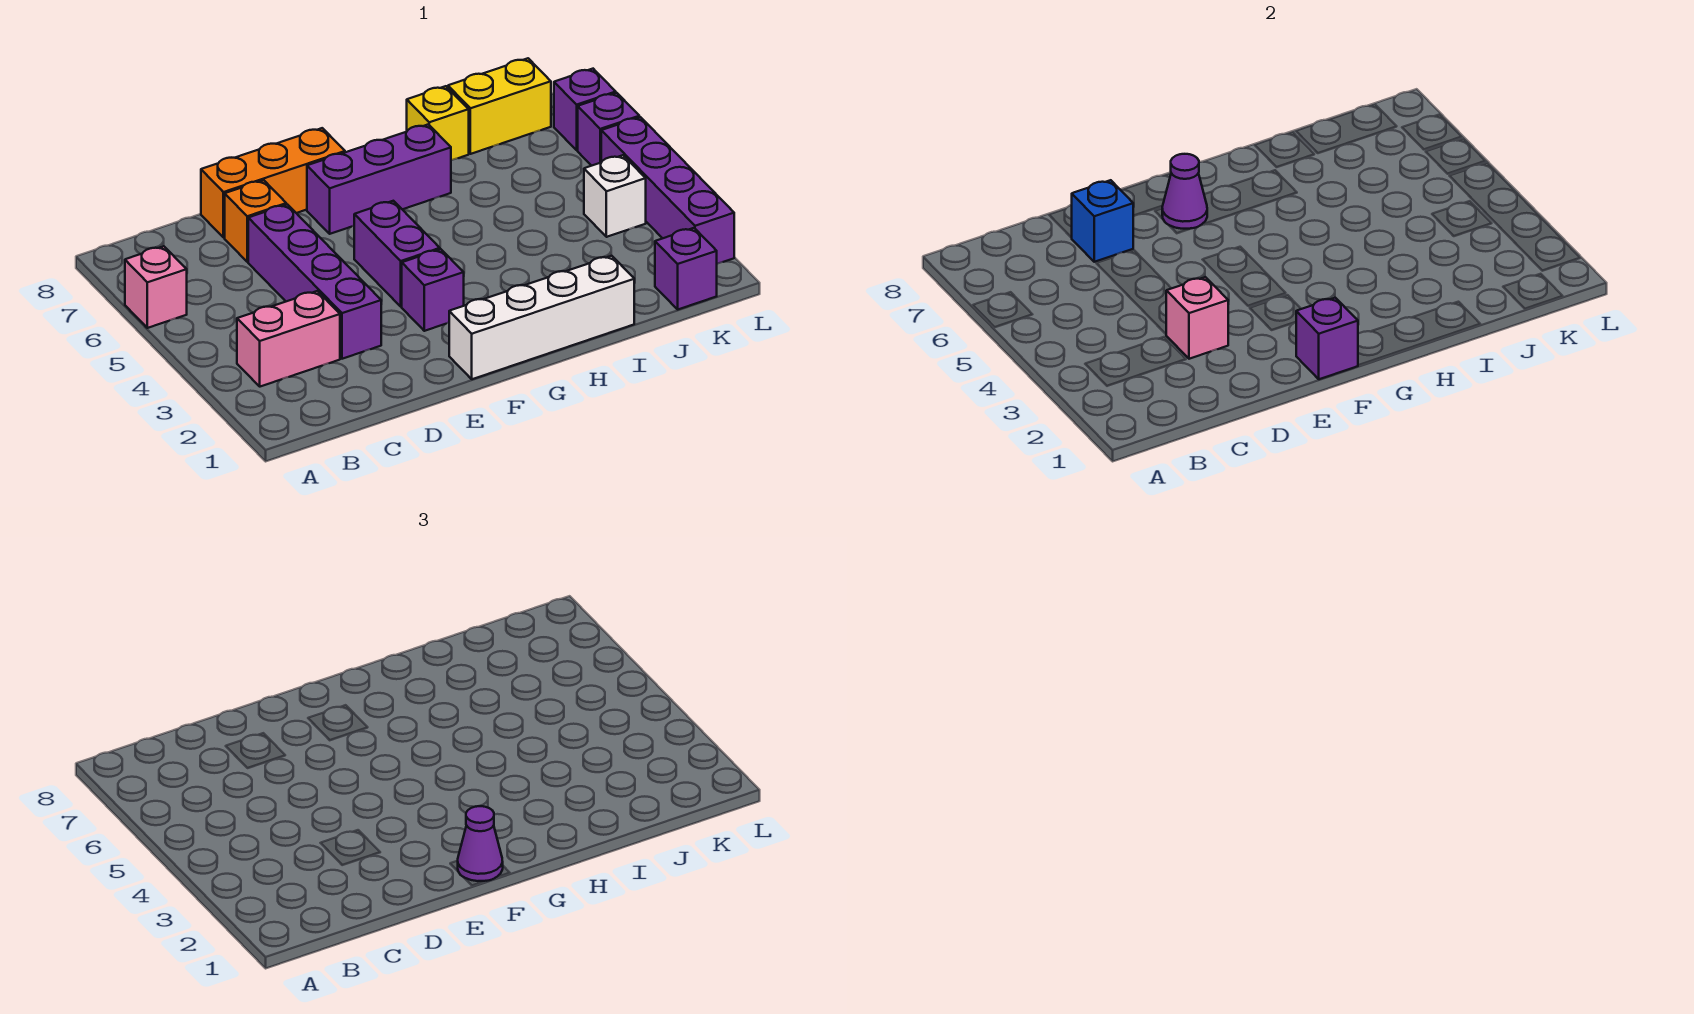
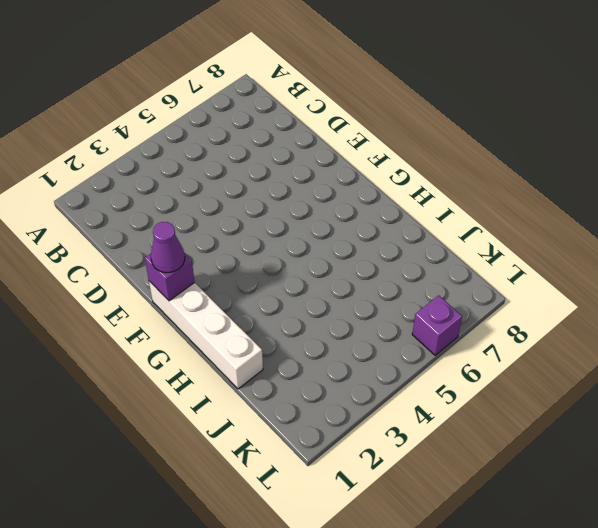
none -> pink brick A6 level 1
none -> pink brick B3:C3 level 1
none -> purple brick D3:D6 level 1

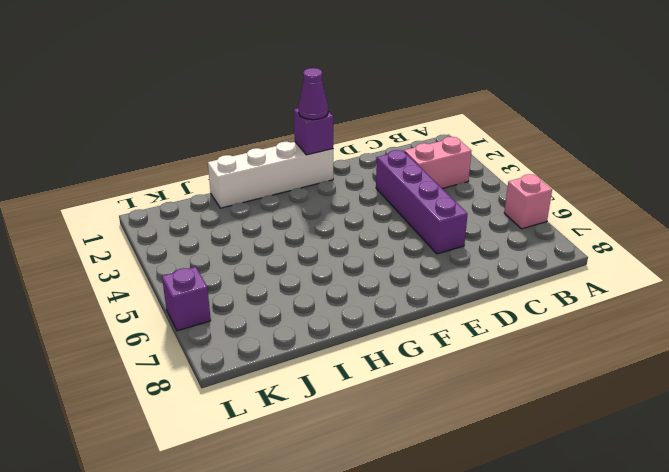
none -> orange brick D7 level 1
none -> orange brick D8:F8 level 1
none -> purple brick F3 level 1

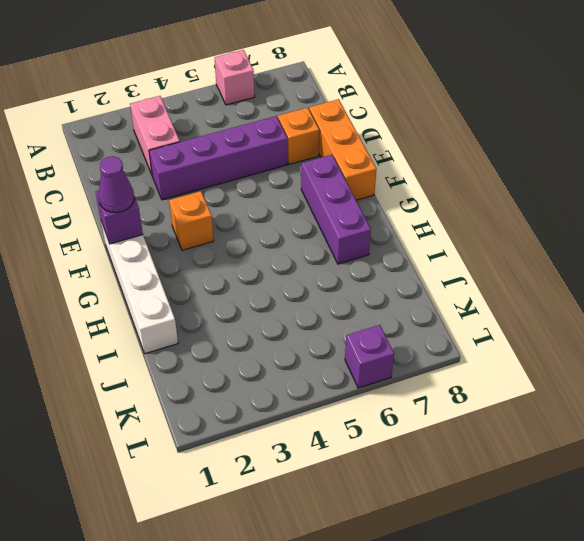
orange brick F3 level 1 -> purple brick F3 level 1
none -> purple brick F4:F5 level 1
none -> yellow brick I8 level 1
none -> yellow brick J8:K8 level 1

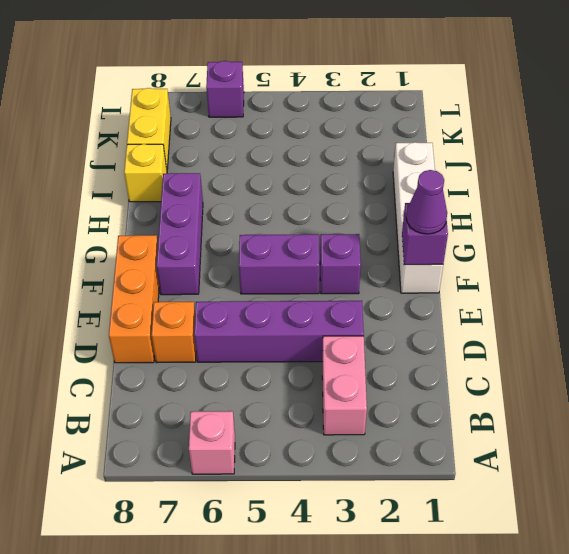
none -> purple brick K1 level 1
none -> white brick K4 level 1
none -> purple brick L2:L5 level 1

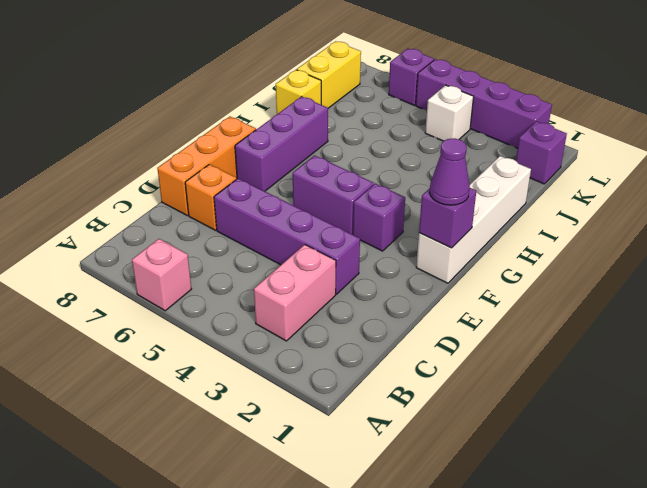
none -> purple brick L7 level 1
none -> pink brick D3 level 2
none -> blue brick D7 level 2

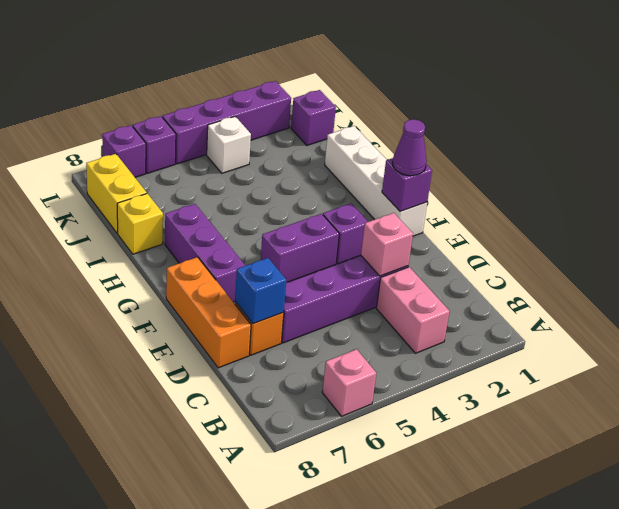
none -> purple cone F7 level 2

